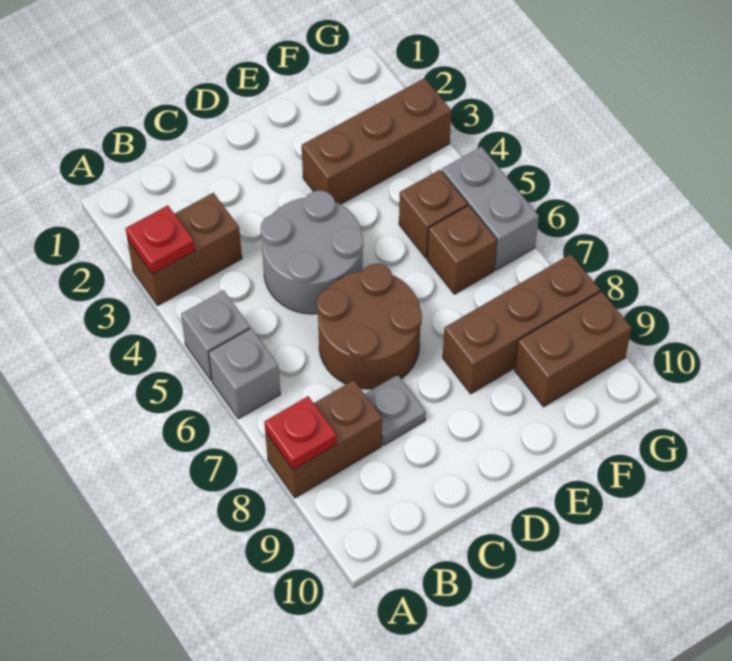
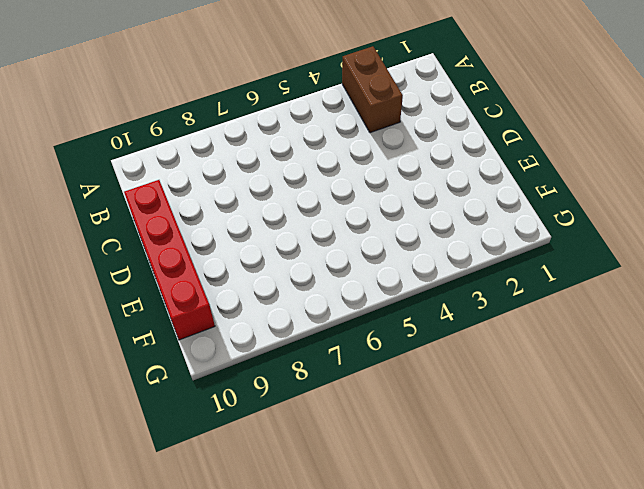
red brick C10:F10 level 1 -> none
none -> grey brick A5 level 1
none -> grey brick A6 level 1
none -> brown brick A8:B8 level 1

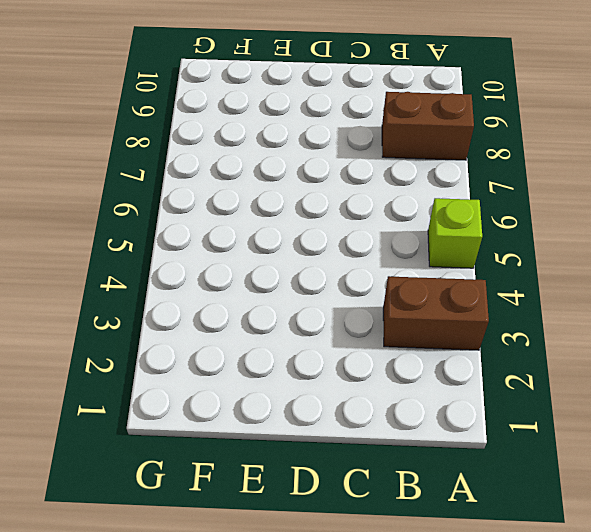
lime brick A5 level 1 -> grey brick A5 level 1
none -> grey brick A6 level 1
none -> grey round brick C4:D5 level 1
none -> brown round brick C6:D7 level 1

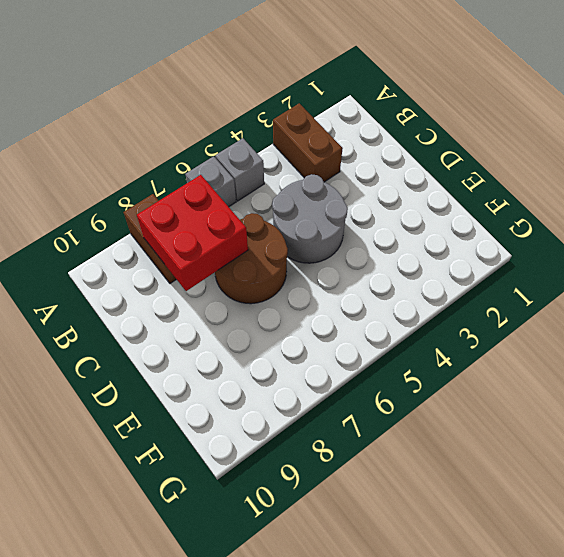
red brick B7:C8 level 2 -> none
none -> grey plate C8 level 1
none -> brown brick E3:G3 level 1
none -> brown brick E8:G8 level 1

